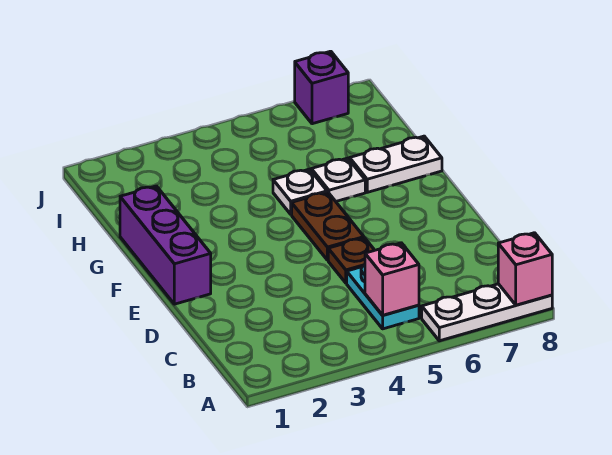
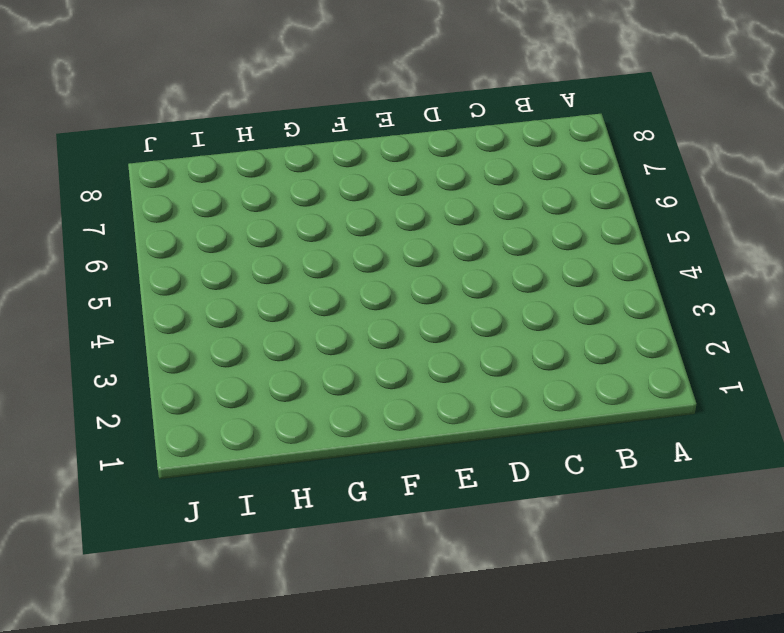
none -> white plate A6:A8 level 1
none -> cyan plate B5:C5 level 1

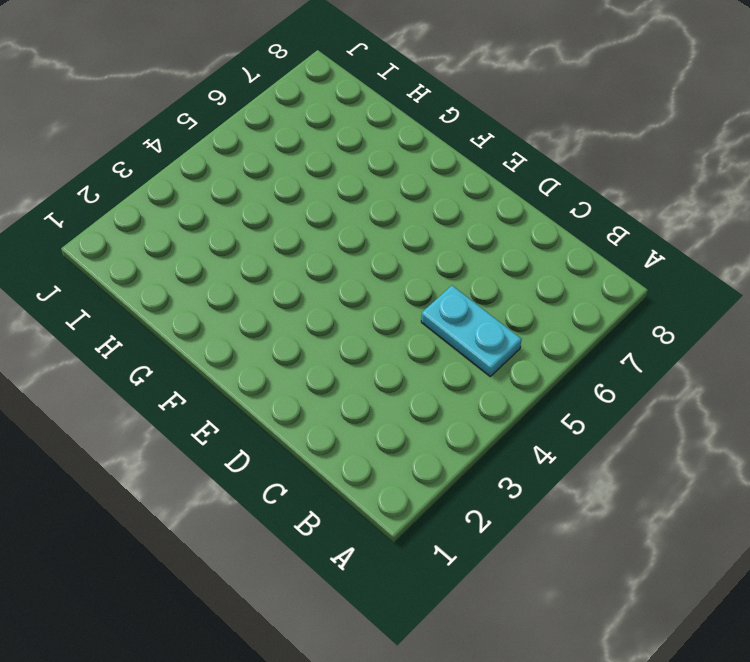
none -> white plate A6:A8 level 1
none -> brown plate D5 level 1

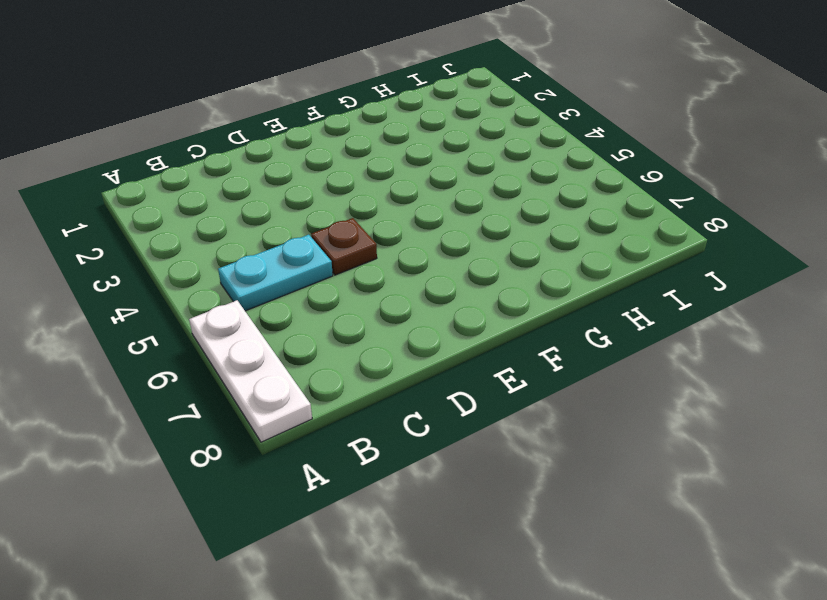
none -> purple brick E1:G1 level 1
none -> brown plate E5:F5 level 1

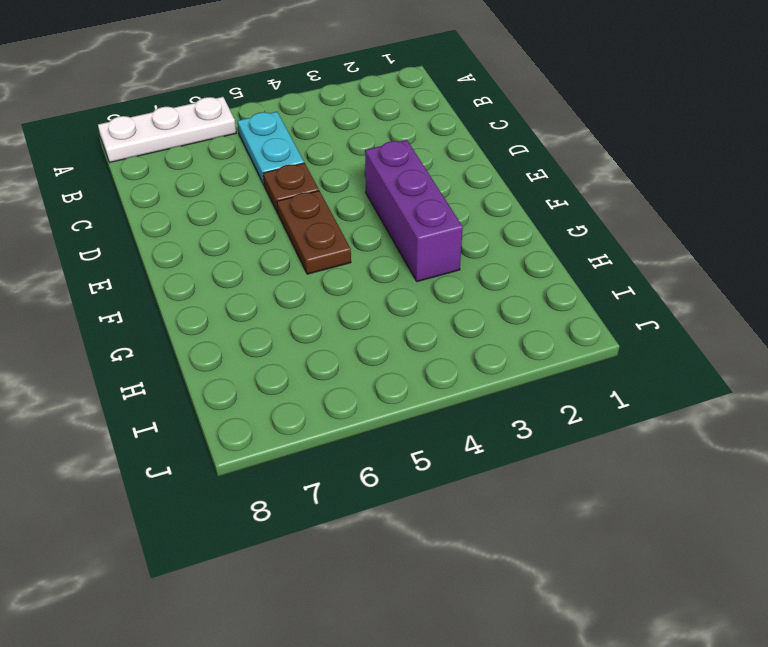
purple brick E3:G3 level 1 -> purple brick E1:G1 level 1
none -> white plate G5 level 1
none -> white plate G6 level 1

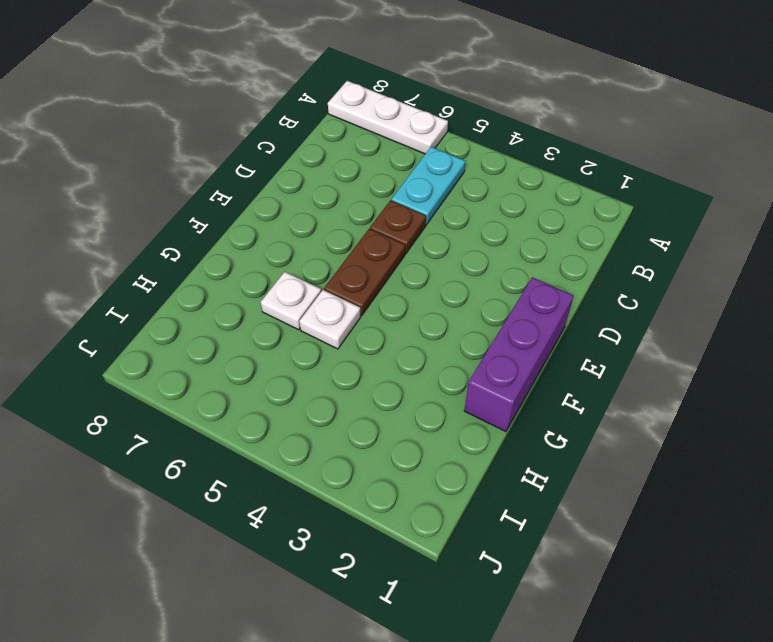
none -> white plate G7:G8 level 1
none -> purple brick J7 level 1

